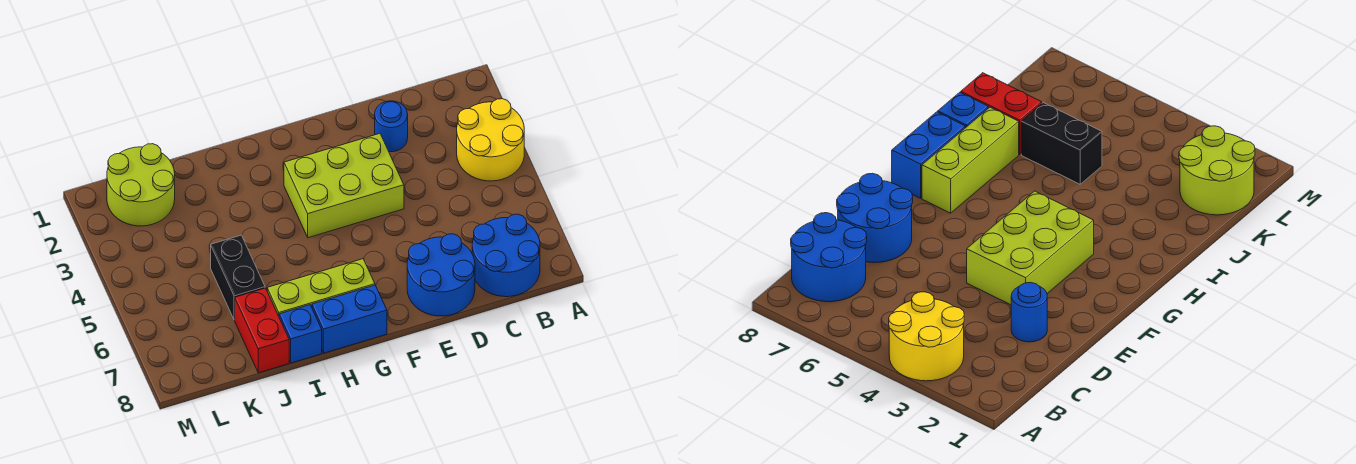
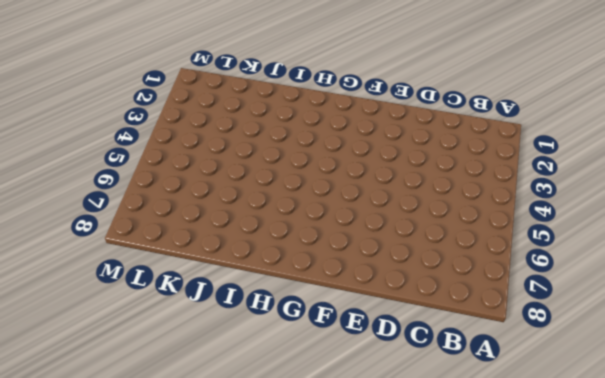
none -> yellow round brick A3:B4 level 1
none -> blue round brick B7:C8 level 1

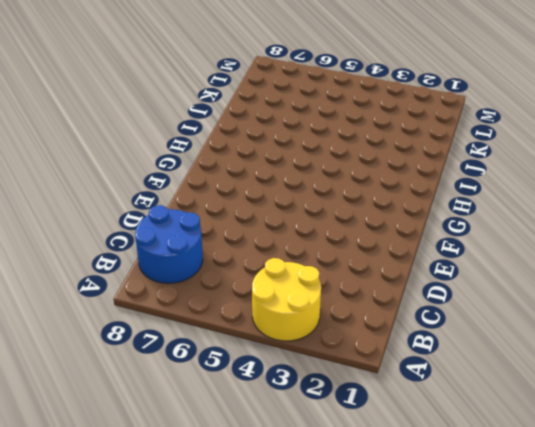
none -> blue round brick D2 level 1
none -> blue round brick D7:E8 level 1

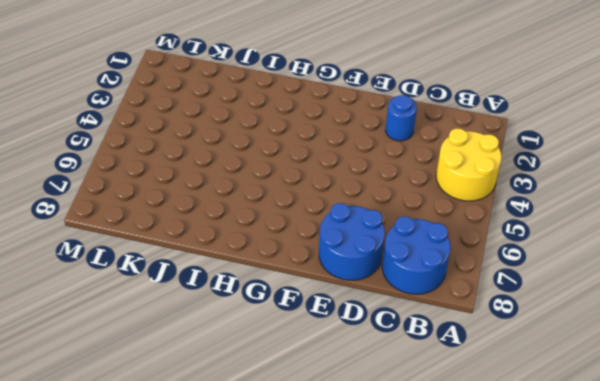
none -> lime brick E3:G4 level 1
none -> lime brick G7:I7 level 1

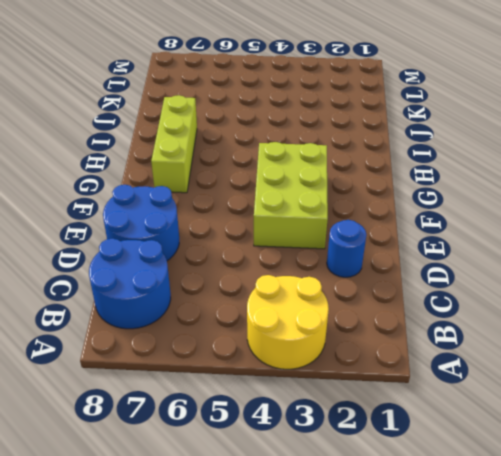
none -> blue brick G8:H8 level 1
none -> blue brick I8 level 1

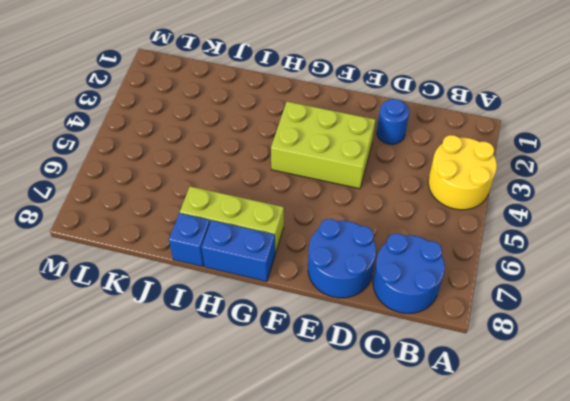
none -> black brick J5:J6 level 1
none -> red brick J7:J8 level 1

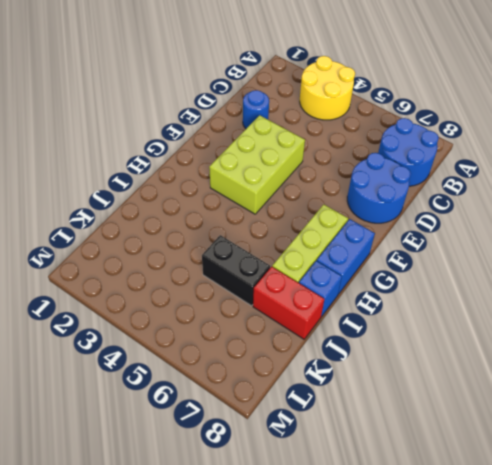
none -> lime round brick K1:L2 level 1

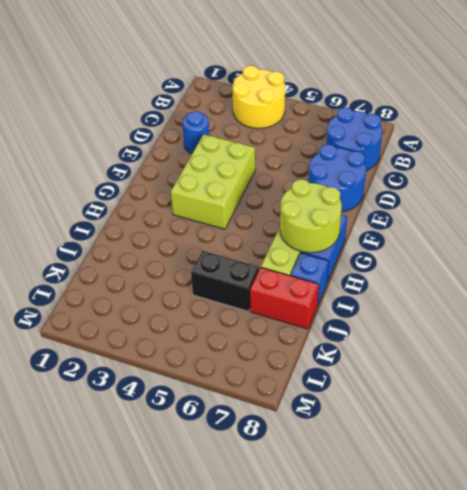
lime round brick G7:H8 level 2 -> lime round brick K1:L2 level 1

